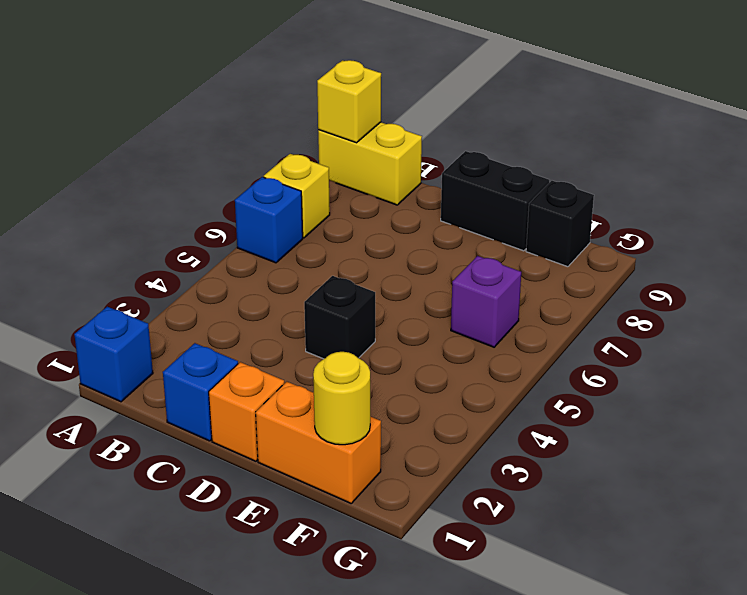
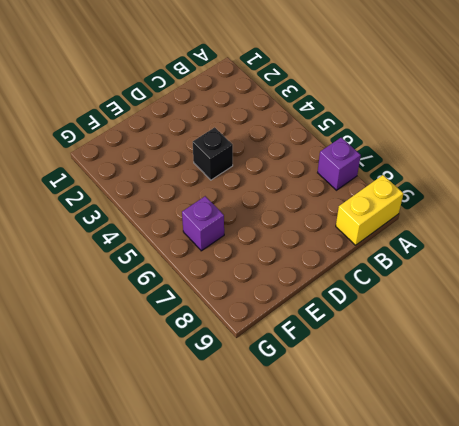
purple brick A7 level 1 -> yellow brick A7 level 1
none -> blue brick A1 level 1
none -> blue brick A6 level 1
none -> blue brick C1 level 1

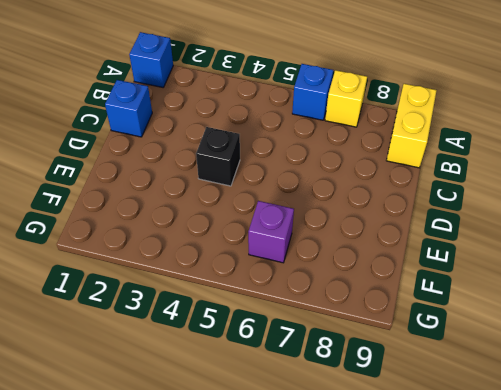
none -> orange brick D1 level 1
none -> black brick D9:E9 level 1
none -> orange brick E1:F1 level 1

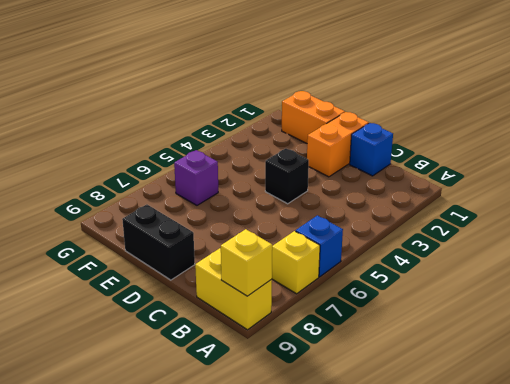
orange brick D1:D2 level 1 -> orange brick D1 level 1
none -> blue brick A1 level 1
none -> black brick F9 level 1
none -> yellow round brick F1 level 2

